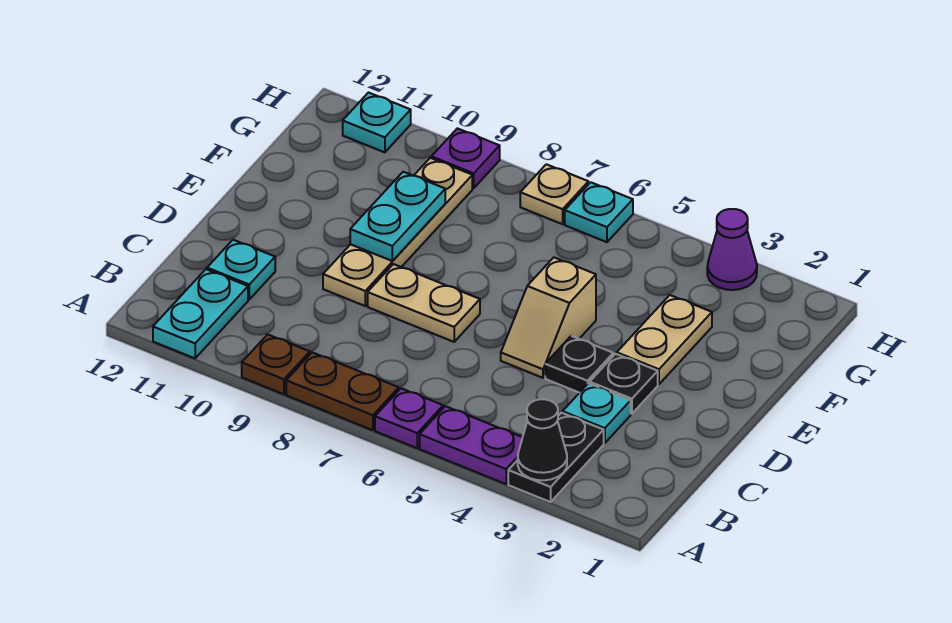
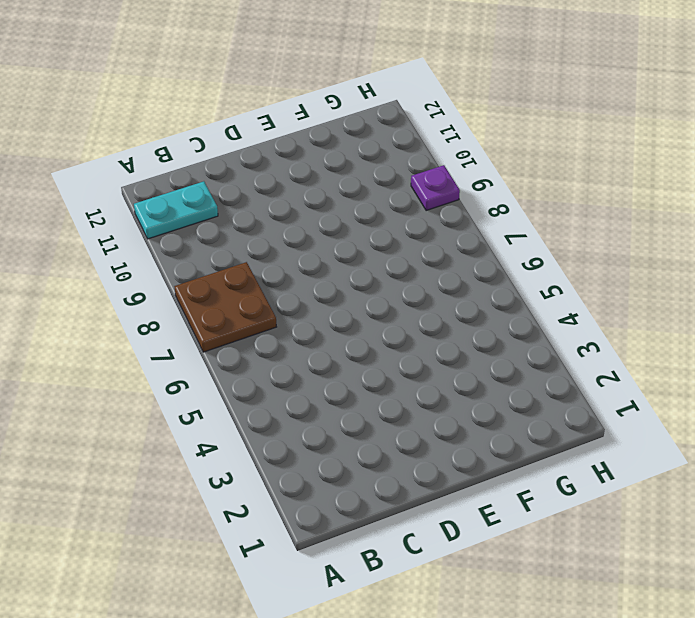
brown plate A7:B8 level 1 -> brown plate A7:A8 level 1
none -> black plate A3:B3 level 1
none -> purple plate A4:A5 level 1
none -> purple plate A6 level 1

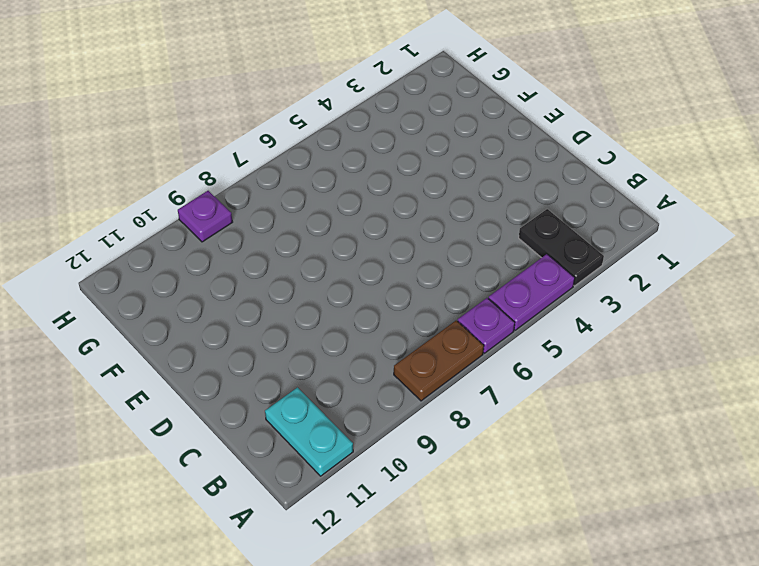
none -> brown plate A9 level 1
none -> cyan plate C3 level 1
none -> cyan plate C11 level 1

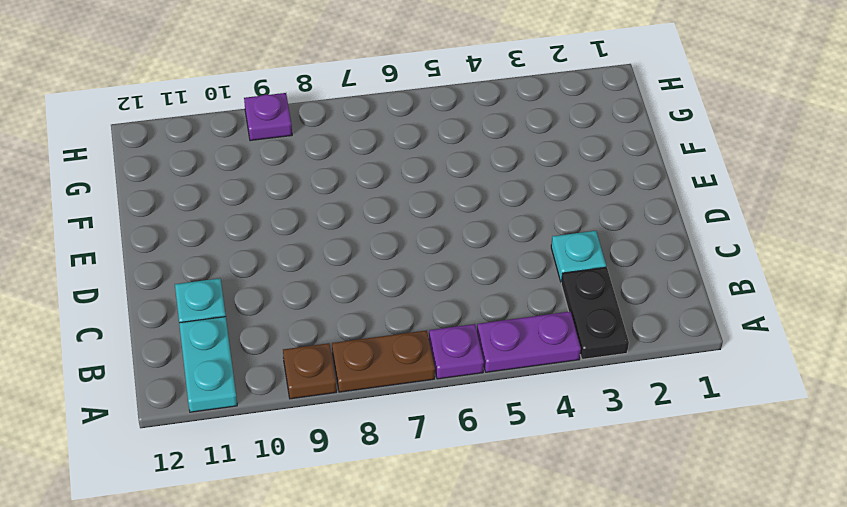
none -> black plate D3 level 1
none -> black plate D4 level 1
none -> tan slope D5:E5 level 1 top E

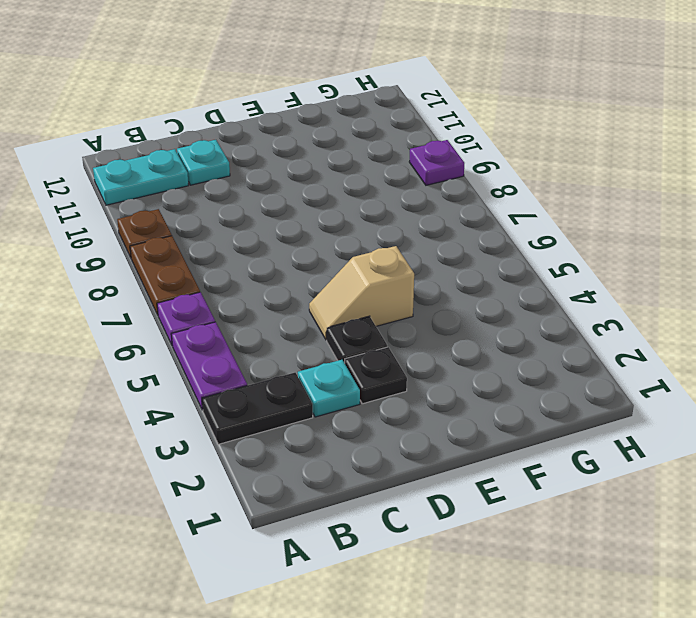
none -> tan plate D7:D8 level 1
none -> tan plate D9:G9 level 1
none -> tan plate E3:F3 level 1

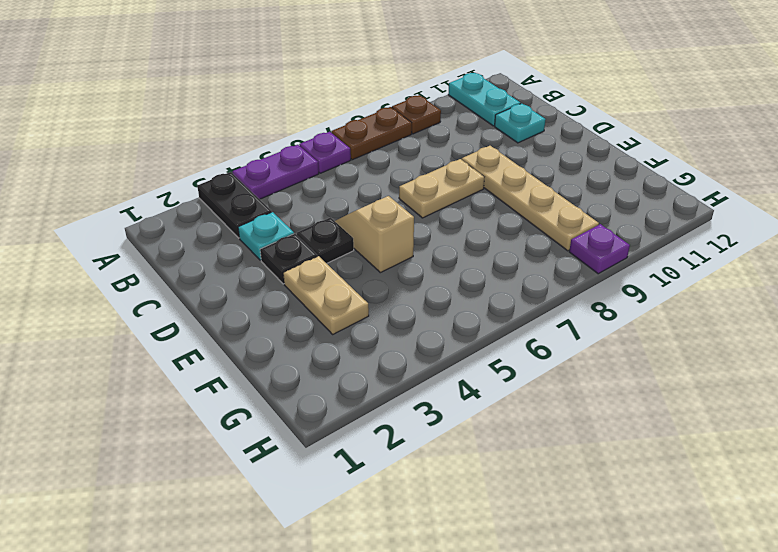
none -> purple cone H3 level 1
none -> cyan plate H6 level 1
none -> tan plate H7 level 1

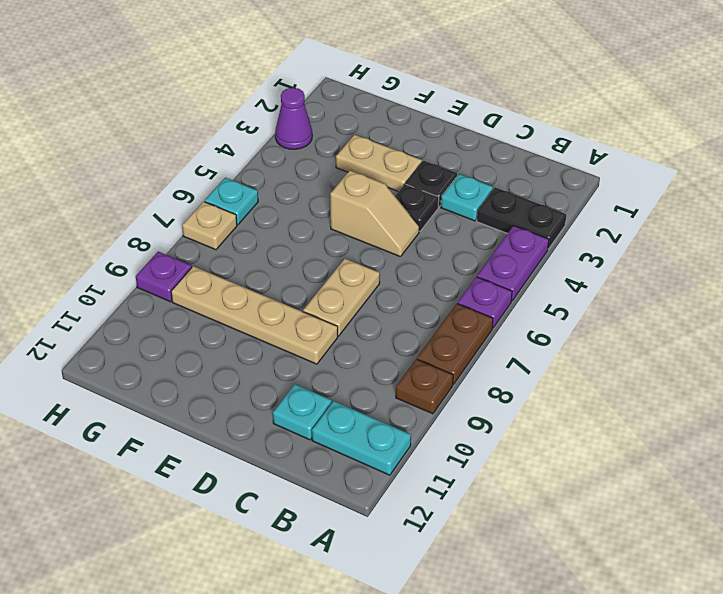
none -> cyan plate H11 level 1
none -> black cone A3 level 2
none -> cyan plate E9:F9 level 2

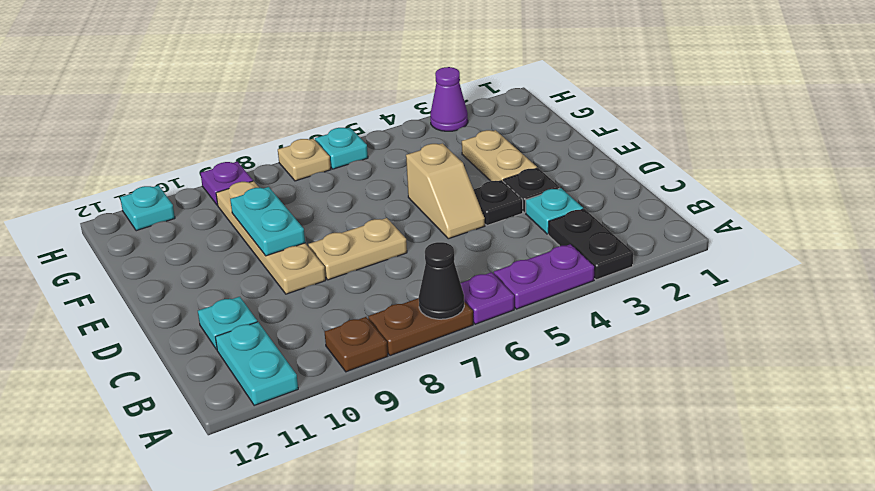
black cone A7 level 2 -> black cone A3 level 2

